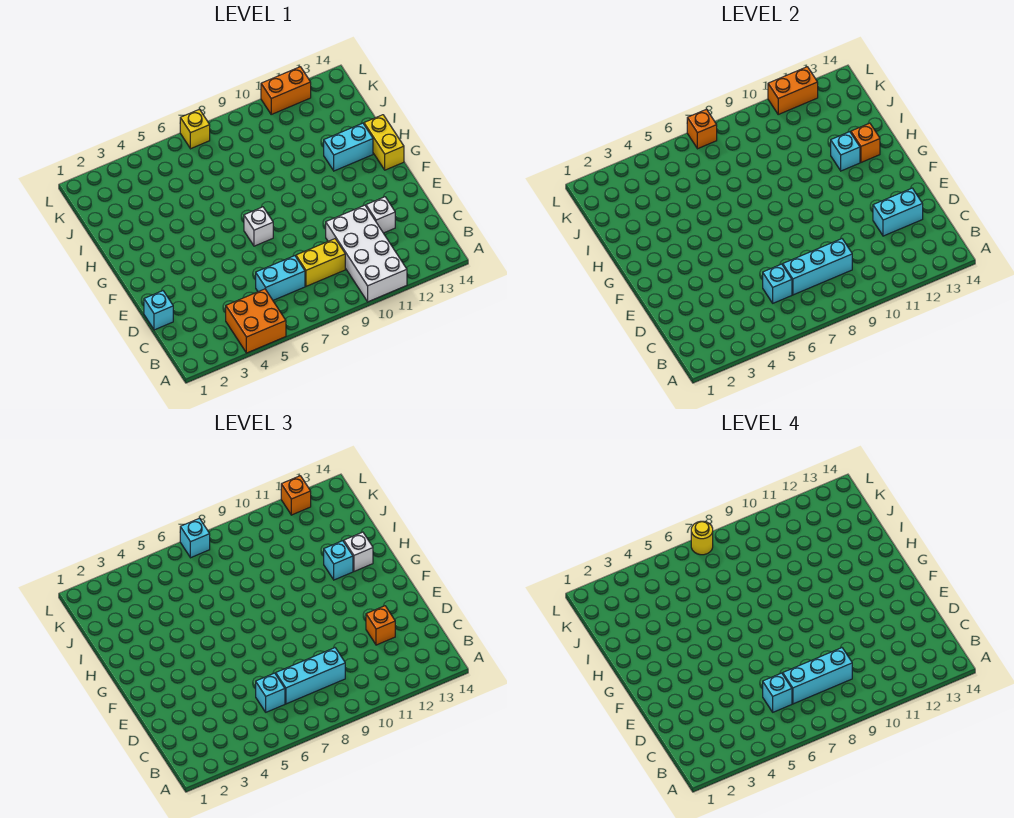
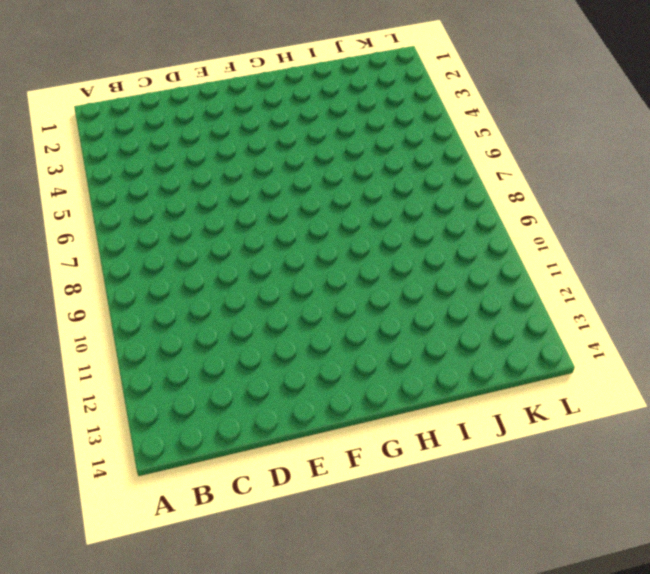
none -> orange brick A4:B5 level 1
none -> white brick A10:D11 level 1
none -> cyan brick C6:C7 level 1

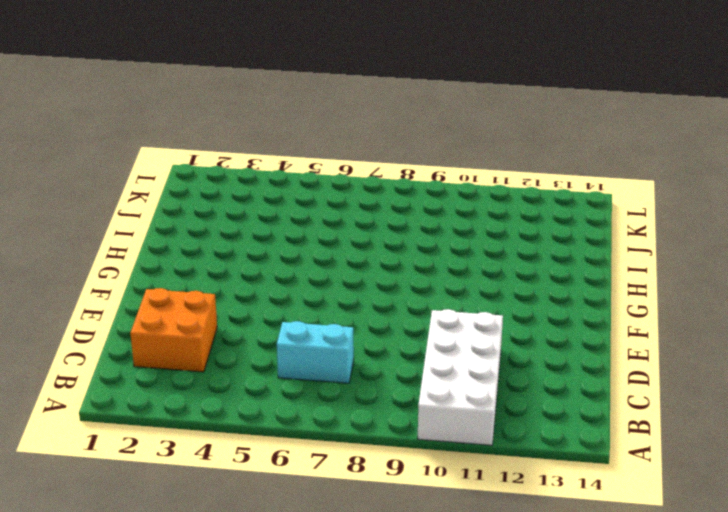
orange brick C2:D3 level 1 -> orange brick A4:B5 level 1
none -> yellow brick C8:C9 level 1
none -> cyan brick D1 level 1
none -> white brick D12 level 1

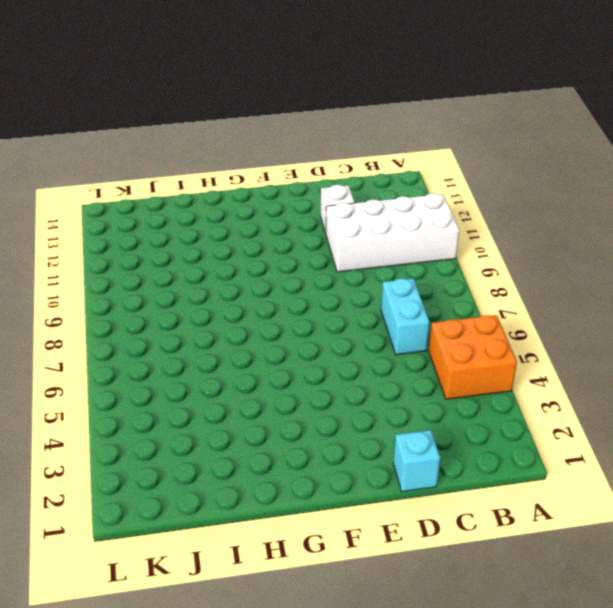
none -> yellow brick C8:C9 level 1
none -> white brick F7 level 1
none -> yellow brick G14:H14 level 1

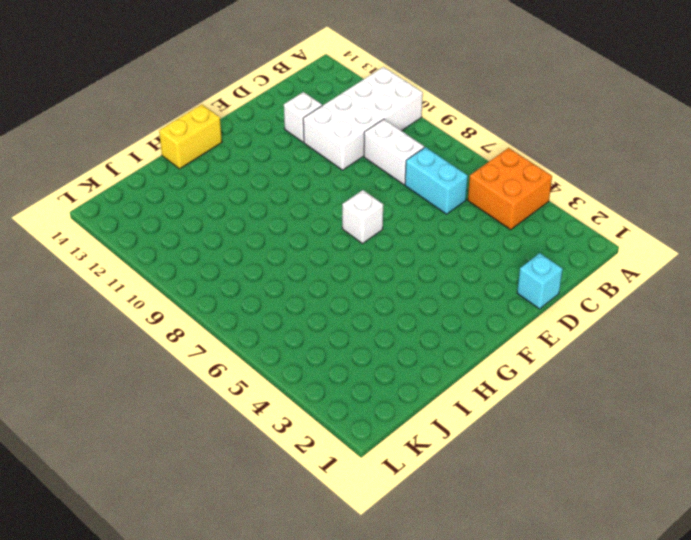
white brick C8:C9 level 1 -> yellow brick C8:C9 level 1
none -> cyan brick H12:H13 level 1
none -> yellow brick L7 level 1
none -> orange brick L11:L12 level 1

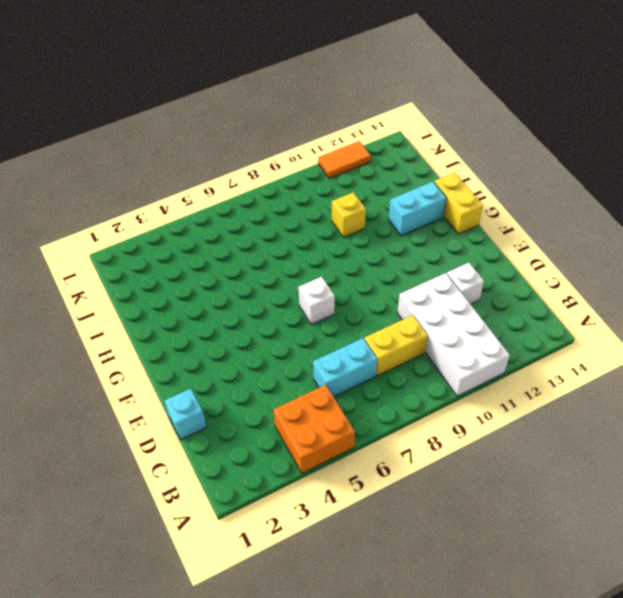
yellow brick I10 level 1 -> yellow brick L7 level 1
orange tile L11:L12 level 1 -> orange brick L11:L12 level 1
none -> cyan brick C6 level 2
none -> cyan brick C7:C9 level 2
none -> cyan brick D12:D13 level 2

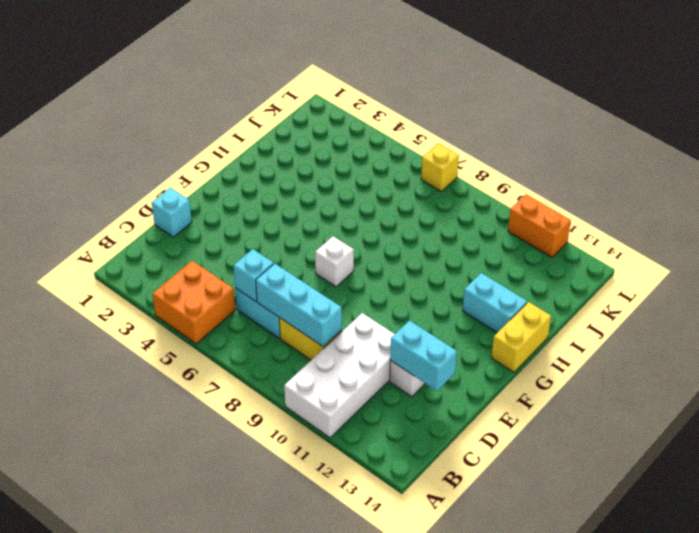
none -> cyan brick H12 level 2
none -> orange brick H13 level 2
none -> orange brick L7 level 2

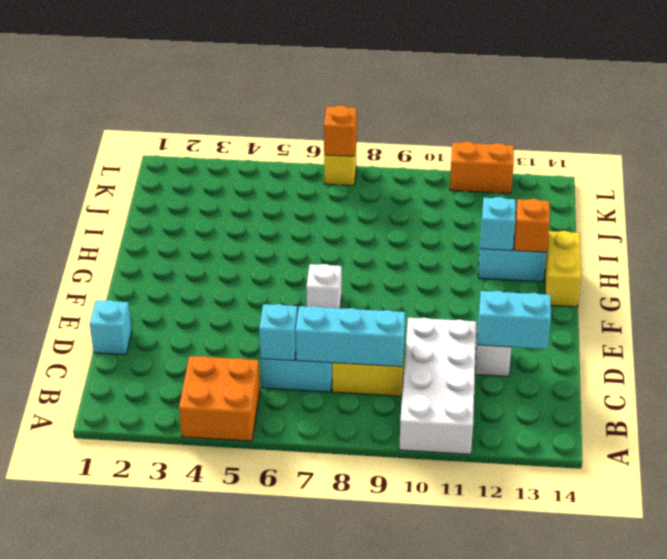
none -> orange brick L11:L12 level 2
none -> cyan brick C6 level 3
none -> cyan brick C7:C9 level 3

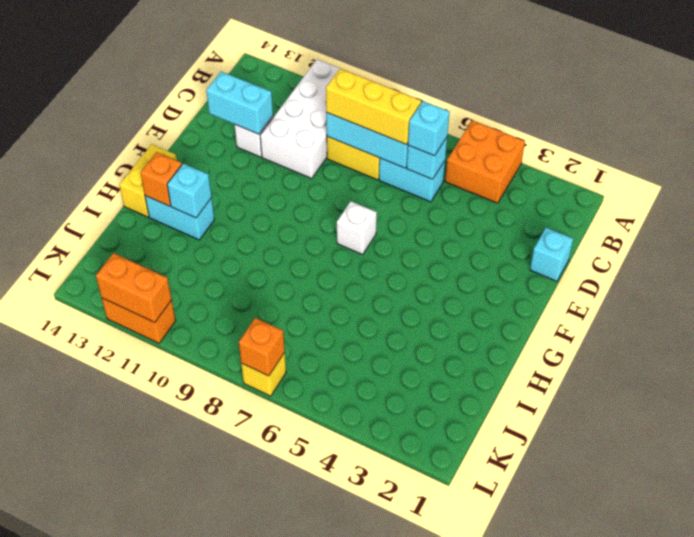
yellow brick C7:C9 level 3 -> cyan brick C7:C9 level 3
none -> orange brick D12 level 3
none -> cyan brick H12 level 3
none -> white brick H13 level 3

